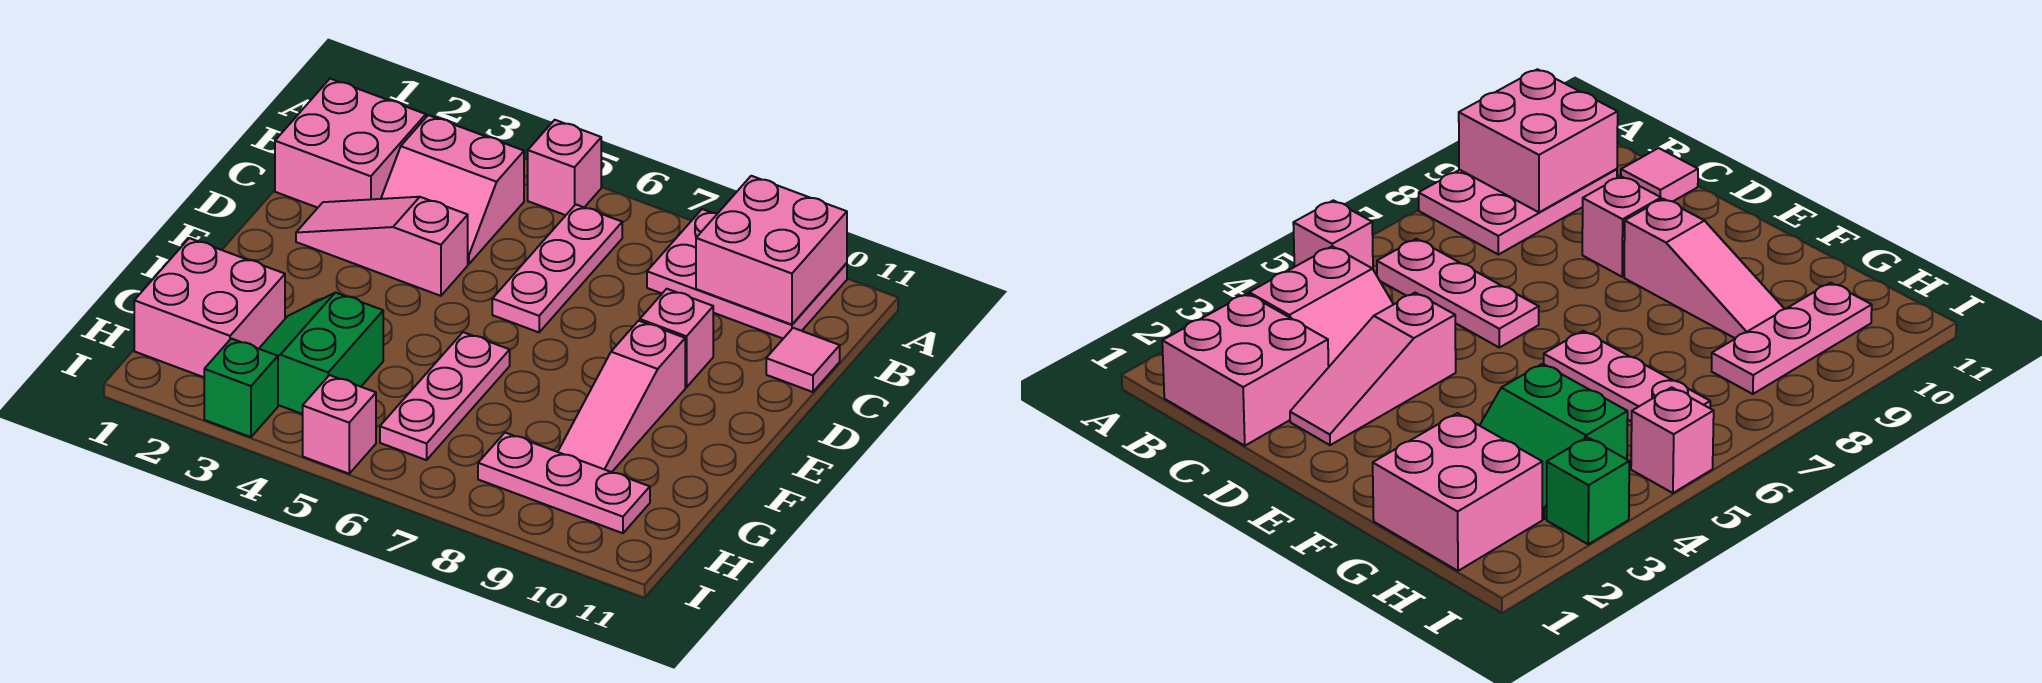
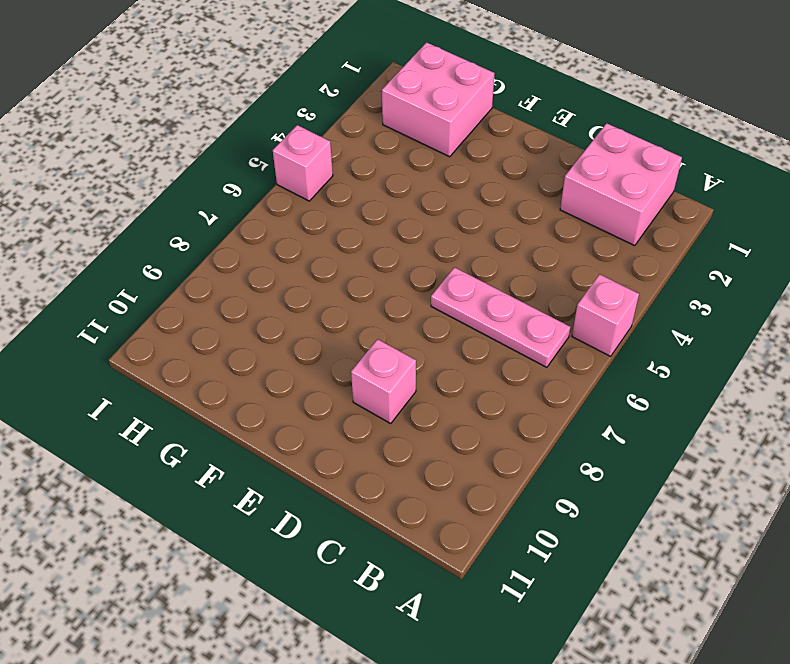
none -> pink plate A8:B10 level 1
none -> pink slope B3:C4 level 1 top B
none -> pink tile C11 level 1

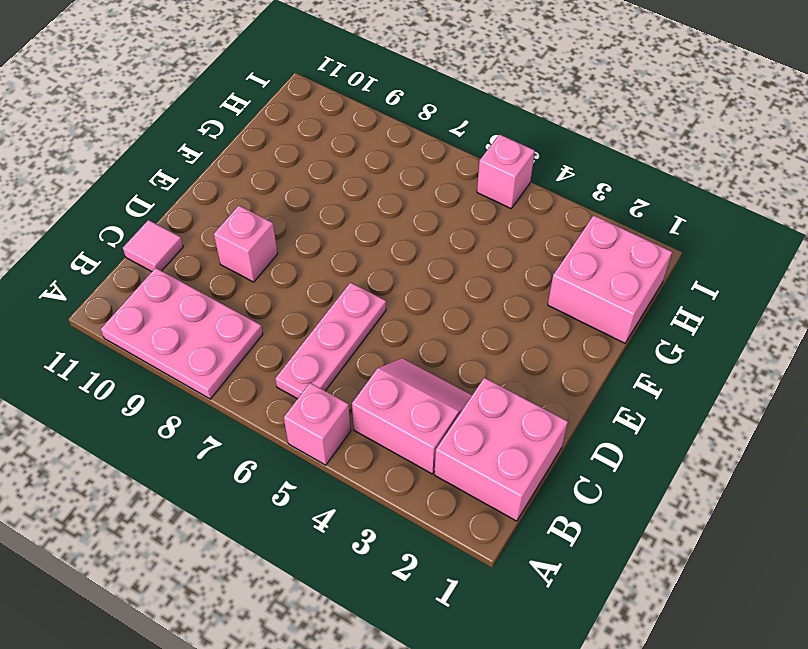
none -> pink slope D2:D4 level 1 top 4
none -> pink slope E9:G9 level 1 top E
none -> pink plate F6:H6 level 1

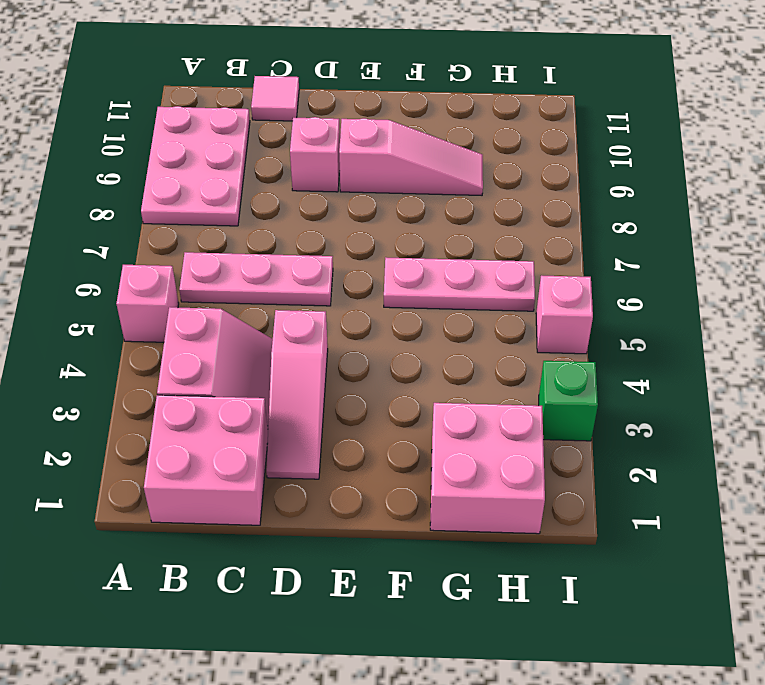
none -> green slope G3:H4 level 1 top 4
none -> pink plate H8:H10 level 1
none -> pink brick A9:B10 level 2

